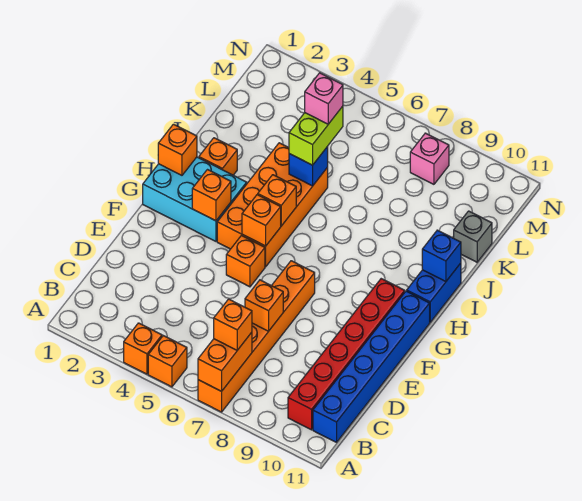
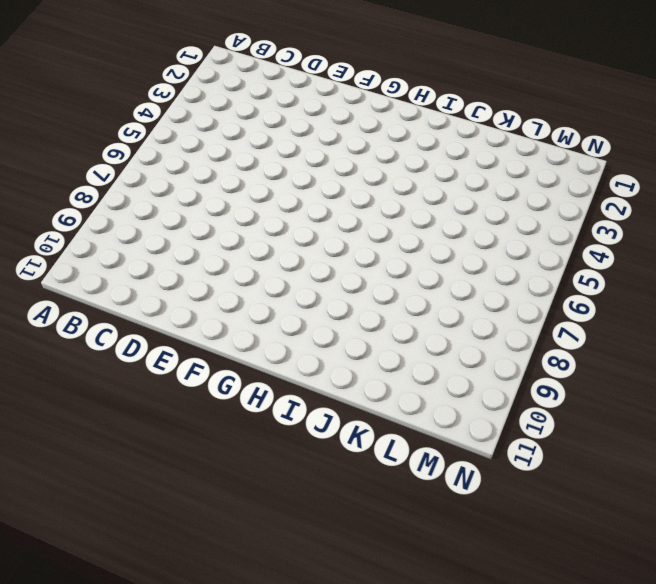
none -> orange brick A4 level 1
none -> orange brick A5 level 1
none -> orange brick A7:F7 level 1

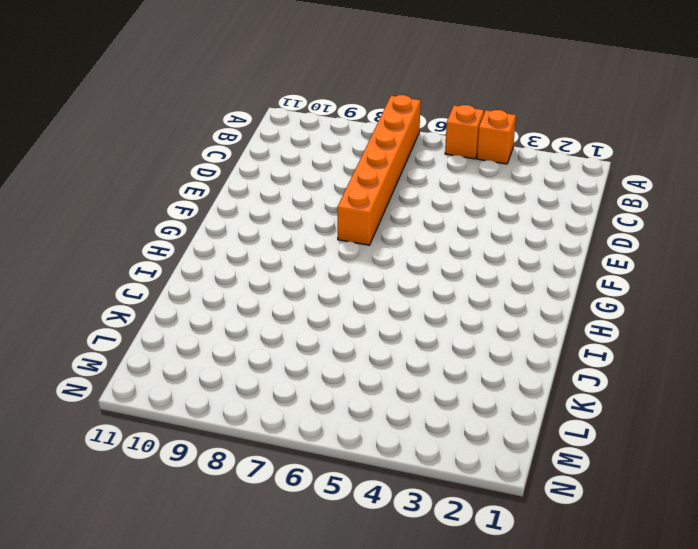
none -> red brick B10:G10 level 1
none -> blue brick B11:G11 level 1
none -> orange brick F5 level 1

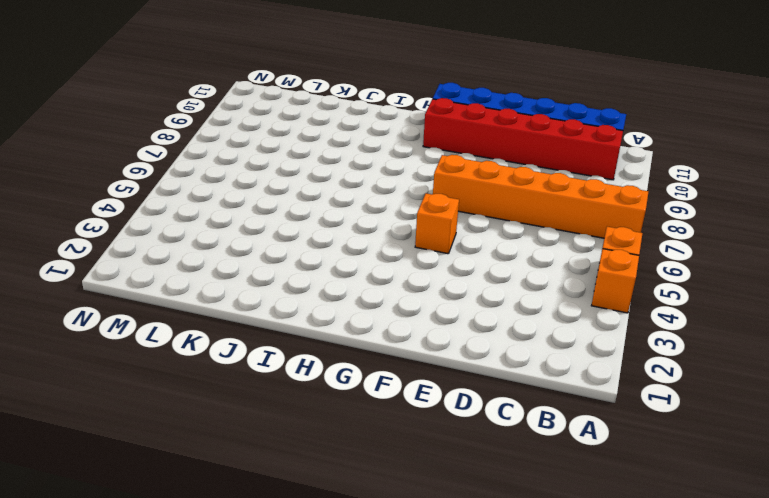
none -> cyan brick G1:H3 level 1
none -> orange brick G4:J5 level 1
none -> blue brick H11:I11 level 1

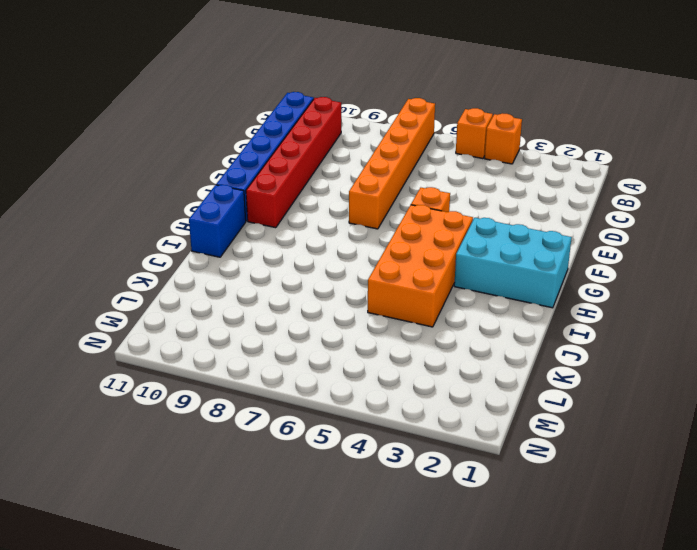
none -> orange brick I2 level 1
none -> grey brick K11 level 1
none -> pink brick M8 level 1

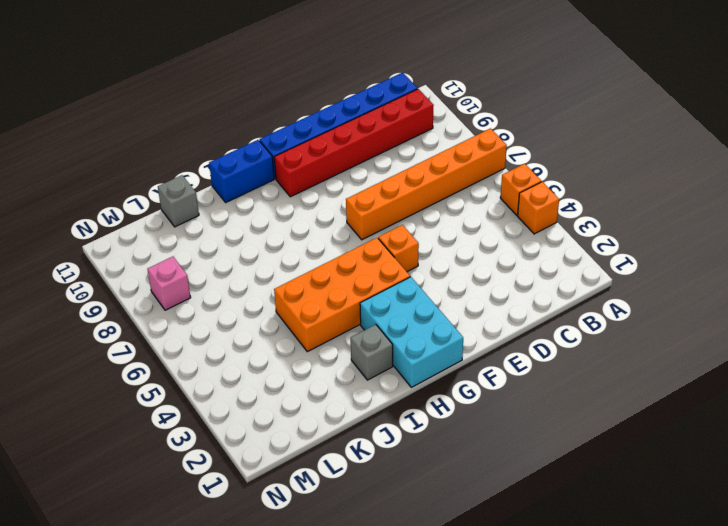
grey brick I2 level 1 -> orange brick I2 level 1
none -> orange brick A7:B7 level 2
none -> orange brick D7 level 2
none -> orange brick G3 level 2

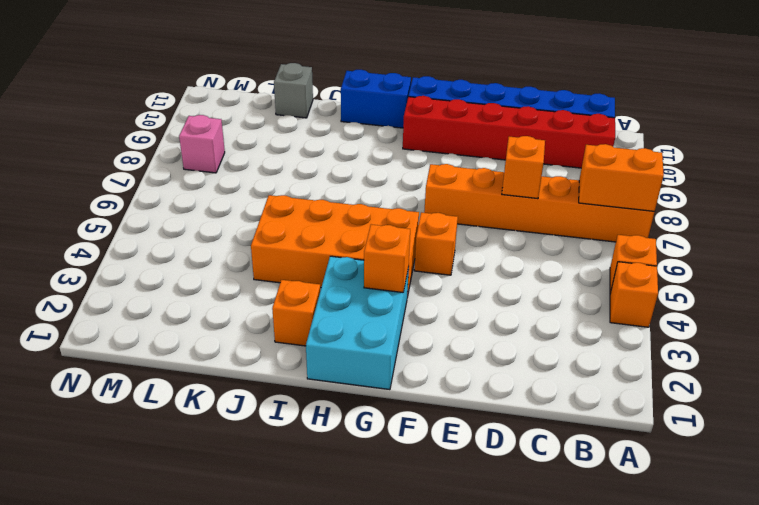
none -> orange brick G5 level 2
none -> orange brick H1 level 2
none -> orange brick H5 level 2

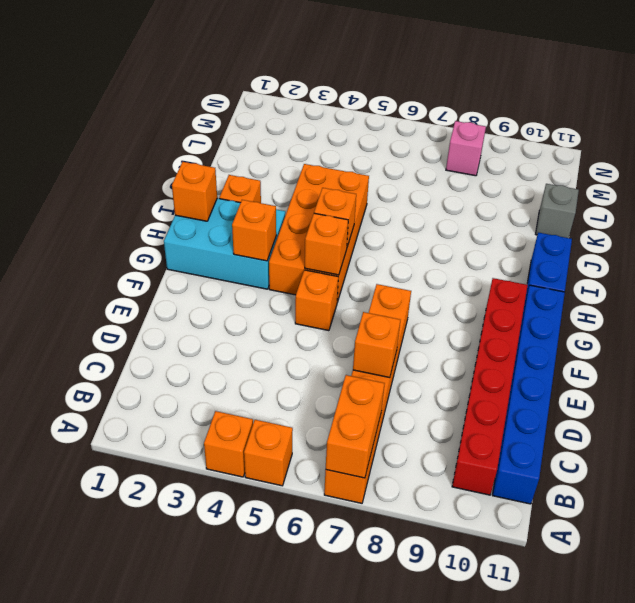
none -> blue brick I11 level 2
none -> blue brick J5 level 2
none -> orange brick B7 level 3

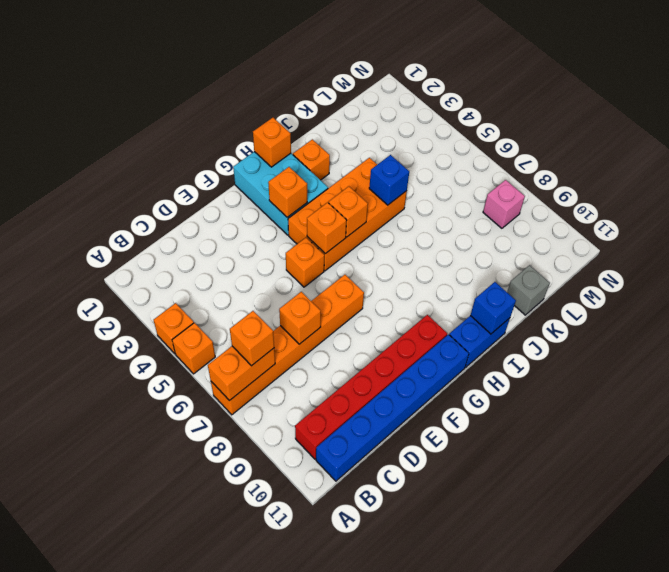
none -> lime brick J5:K5 level 3
none -> pink brick K5 level 4

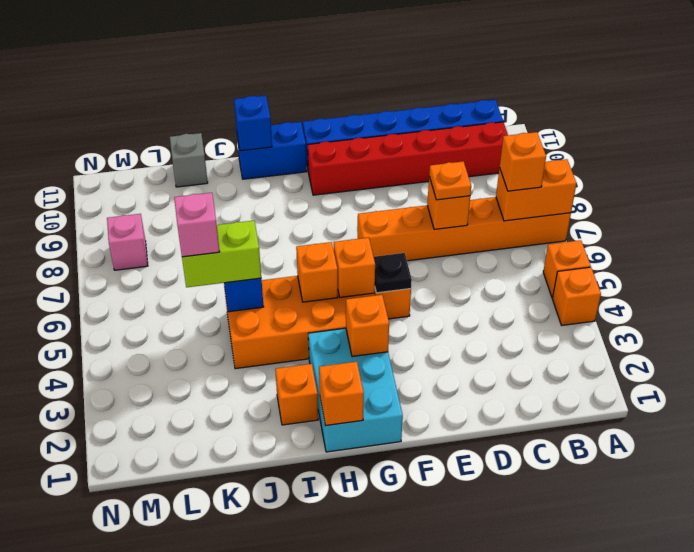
orange plate D7 level 3 -> none
black plate F5 level 2 -> none

